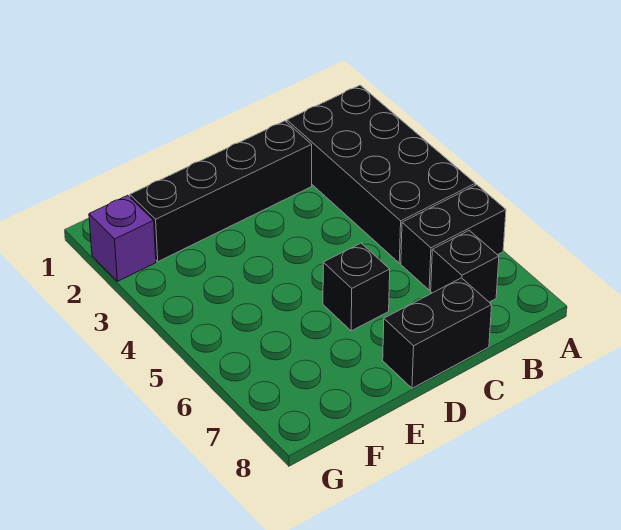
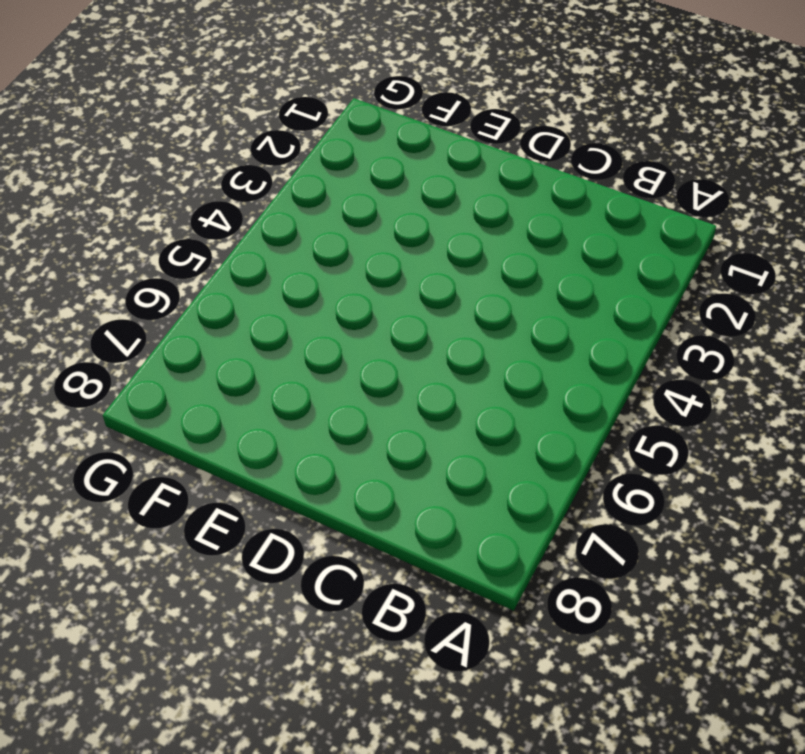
none -> black brick A2:B5 level 1
none -> black brick A6:B6 level 1

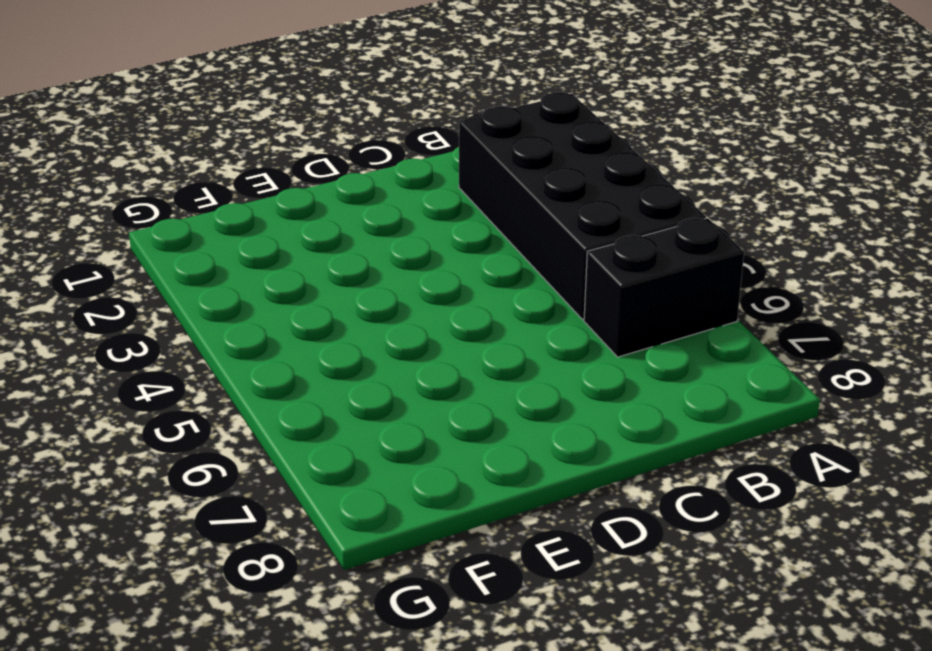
none -> black brick B7 level 1
none -> black brick C2:F2 level 1

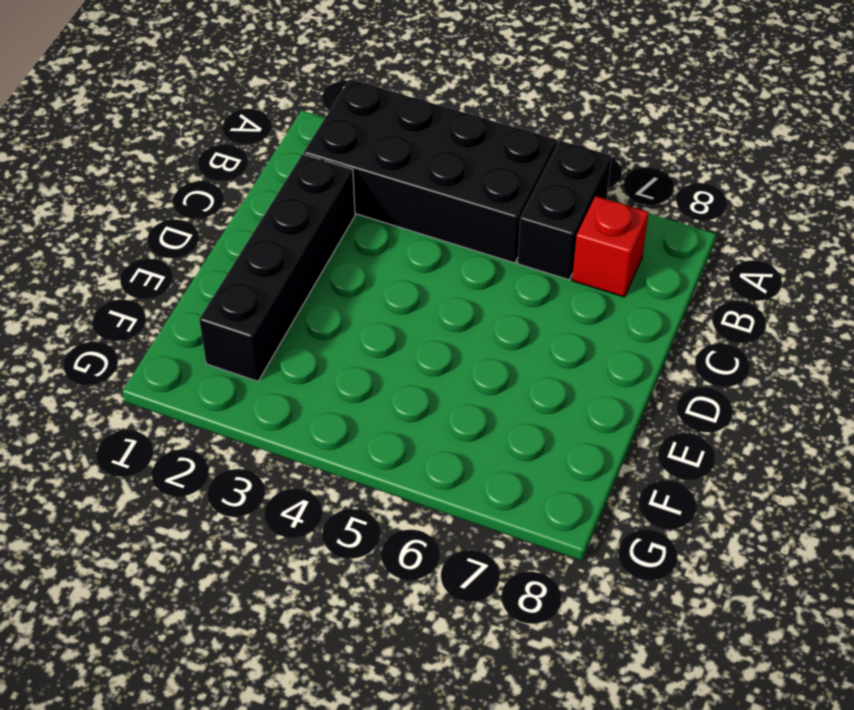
red brick B7 level 1 -> black brick B7 level 1
none -> black brick C8:D8 level 1
none -> black brick D6 level 1

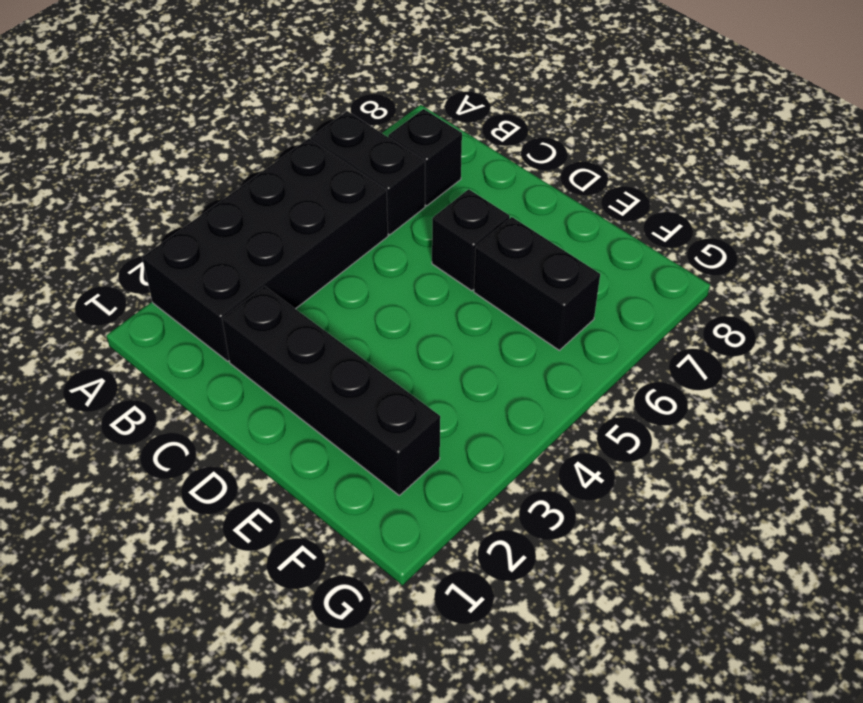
black brick E6:F6 level 1 -> black brick C8:D8 level 1
none -> purple brick G2 level 1

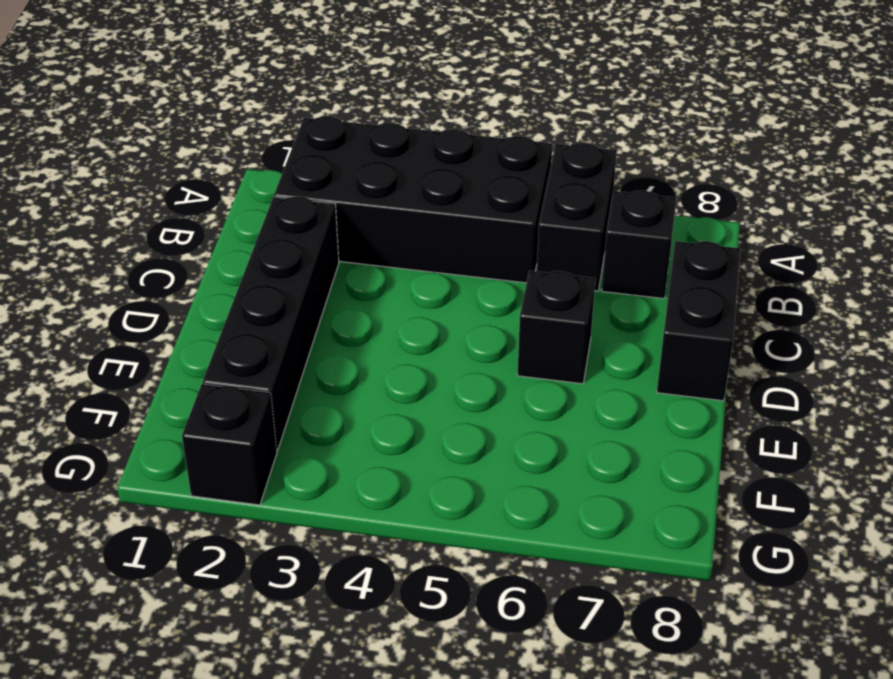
black brick G2 level 1 -> purple brick G2 level 1

